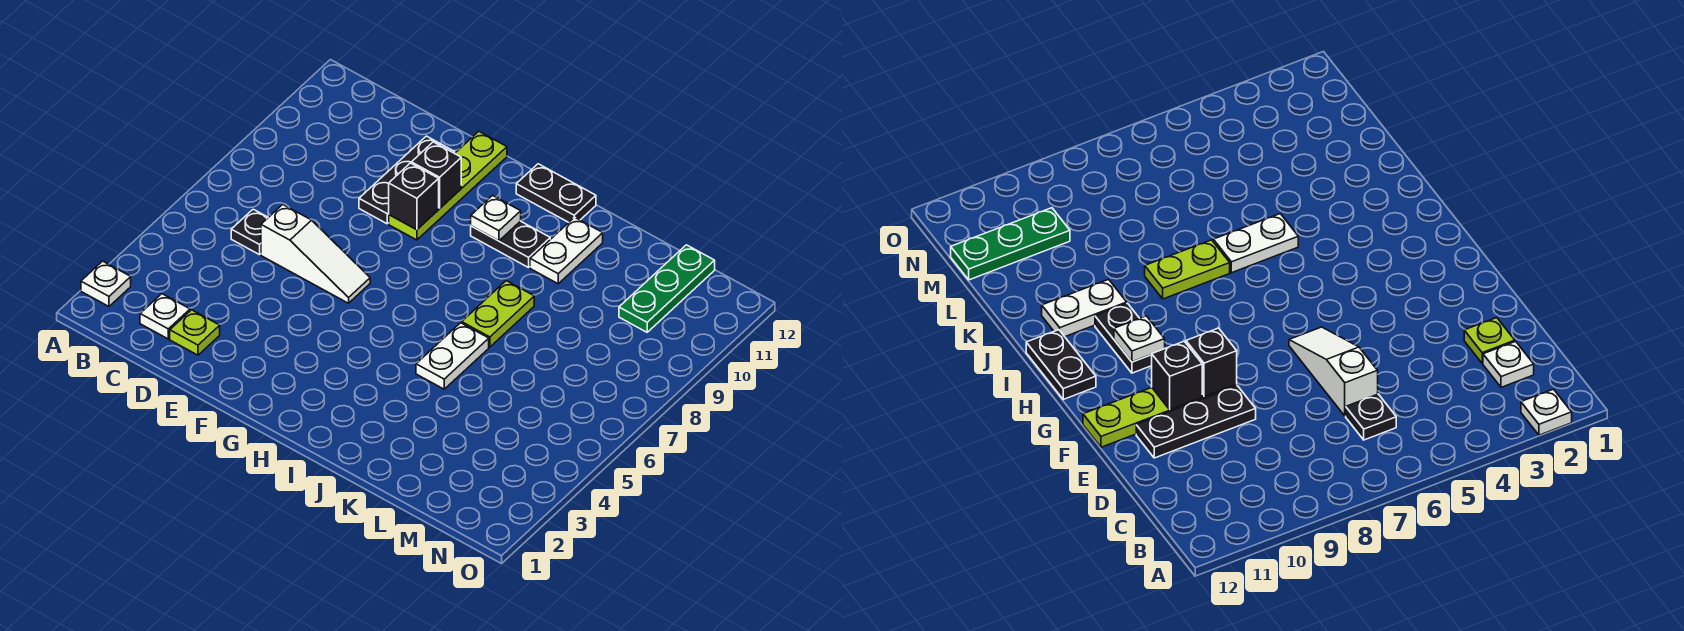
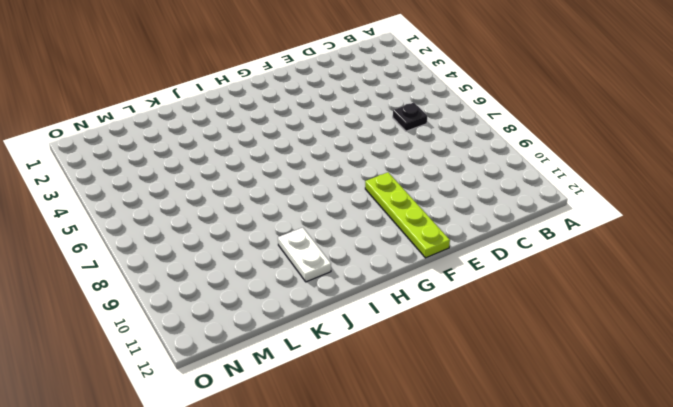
none -> white plate A2 level 1
none -> white plate C2 level 1
none -> lime plate D2 level 1

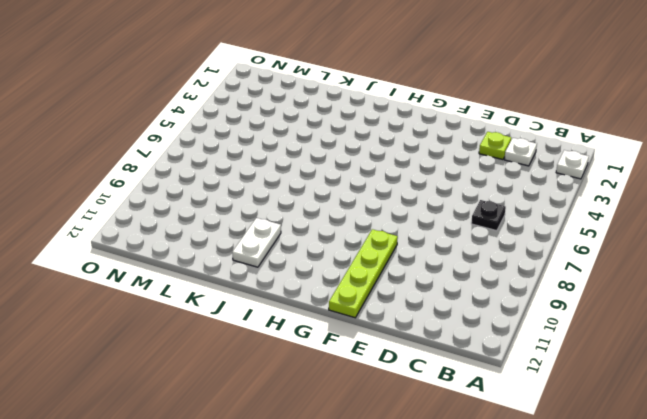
none -> white slope D6:F6 level 1 top D
none -> black plate E9:E11 level 1
none -> black plate H10:I10 level 1

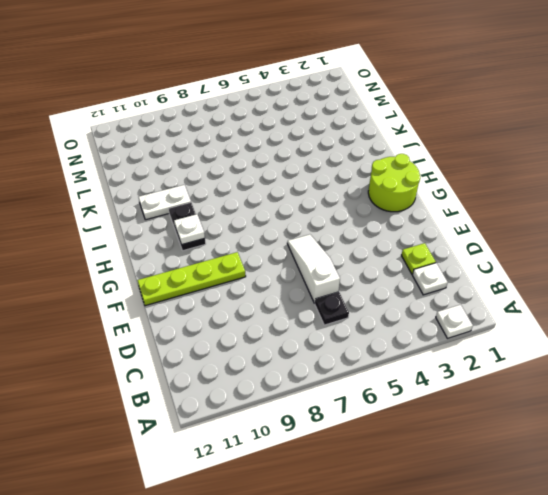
lime round brick G1:H2 level 1 -> none
none -> black plate E9:E11 level 1
none -> black plate H12:I12 level 1
none -> white plate J5:J6 level 1

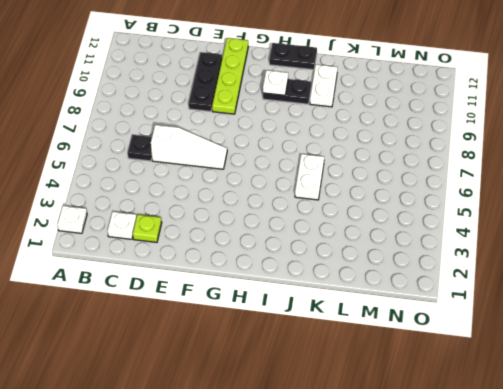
none -> lime plate J7:J8 level 1
none -> green plate M10:M12 level 1
none -> black brick F9 level 2

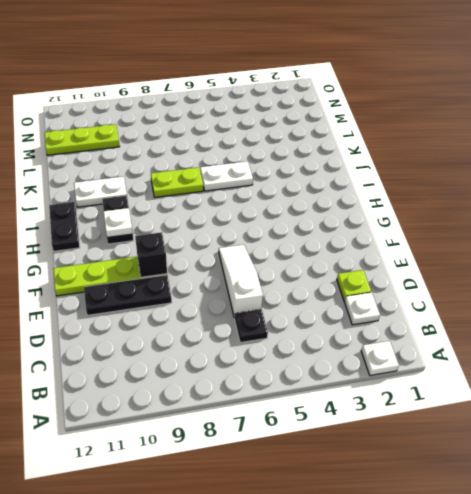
lime plate M10:M12 level 1 -> green plate M10:M12 level 1
none -> black brick F10 level 2

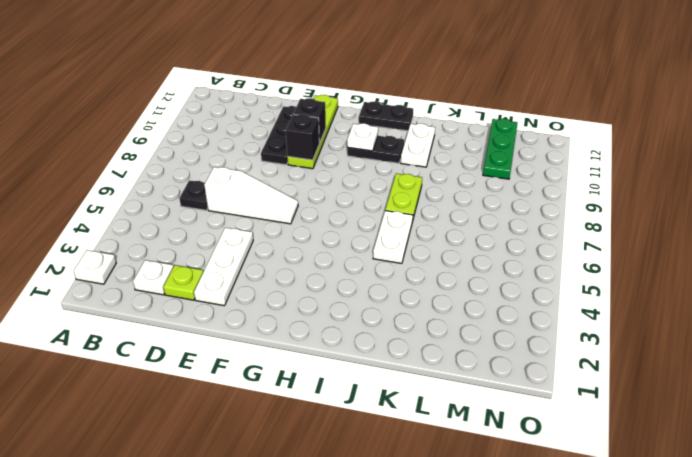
white plate E2:E4 level 1 -> none

